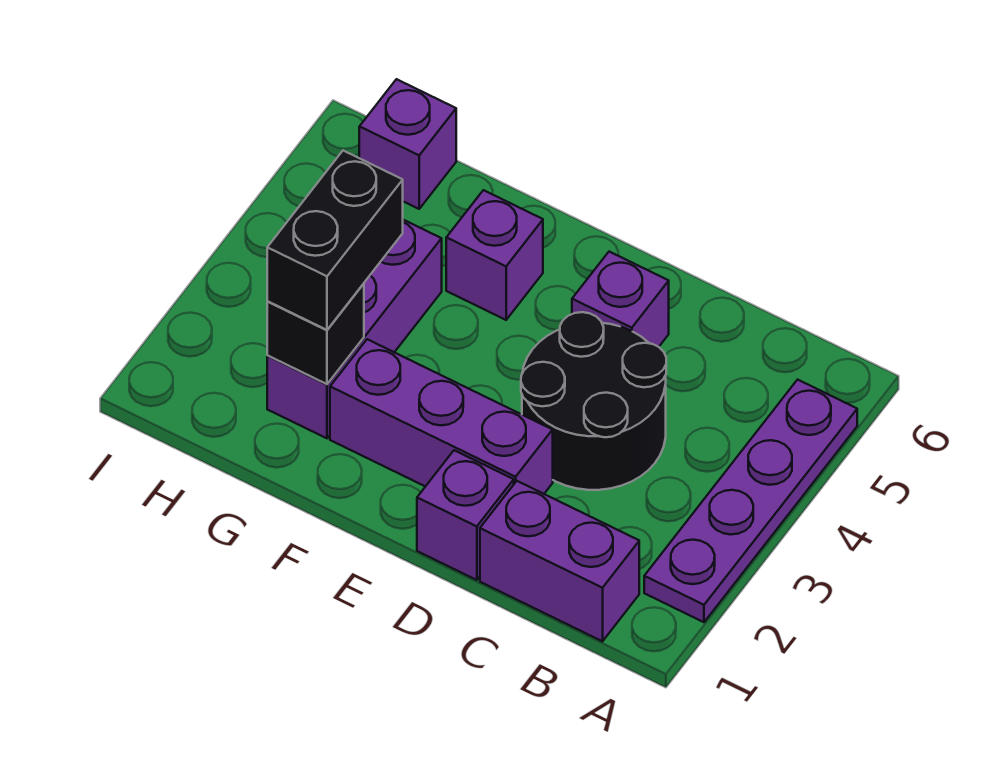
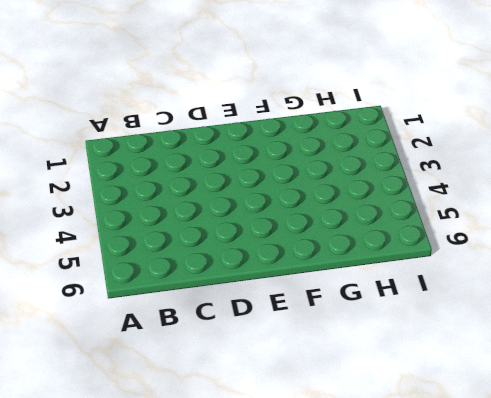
none -> purple plate A2:A5 level 1
none -> purple brick B1:C1 level 1

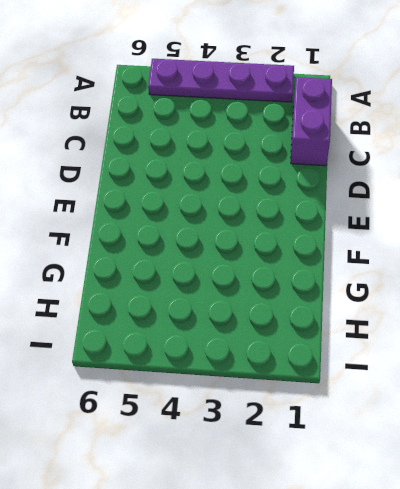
none -> black round brick C3:D4 level 1
none -> purple brick D1 level 1

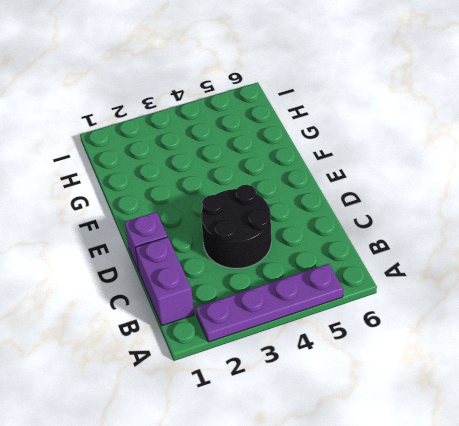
none -> purple brick D2:F2 level 1
none -> purple brick D5 level 1

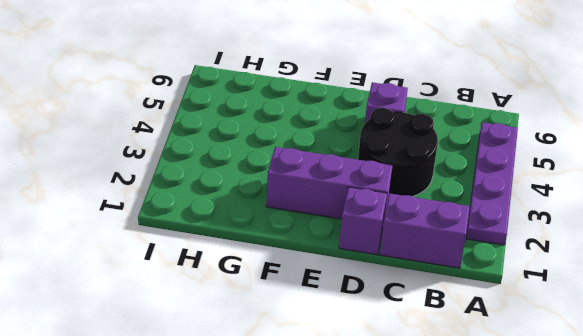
none -> purple brick F5 level 1
none -> purple brick G2:G4 level 1

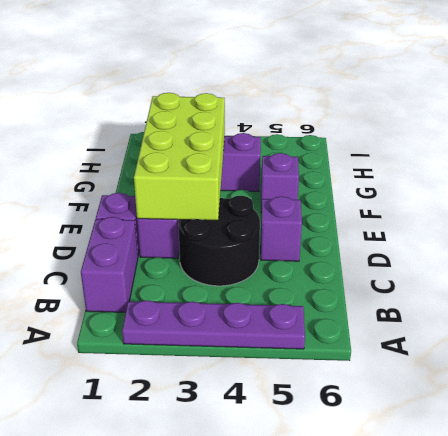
lime brick D2:G3 level 2 -> black brick G2 level 2
none -> purple brick H6 level 1
none -> black brick G2:G3 level 3

